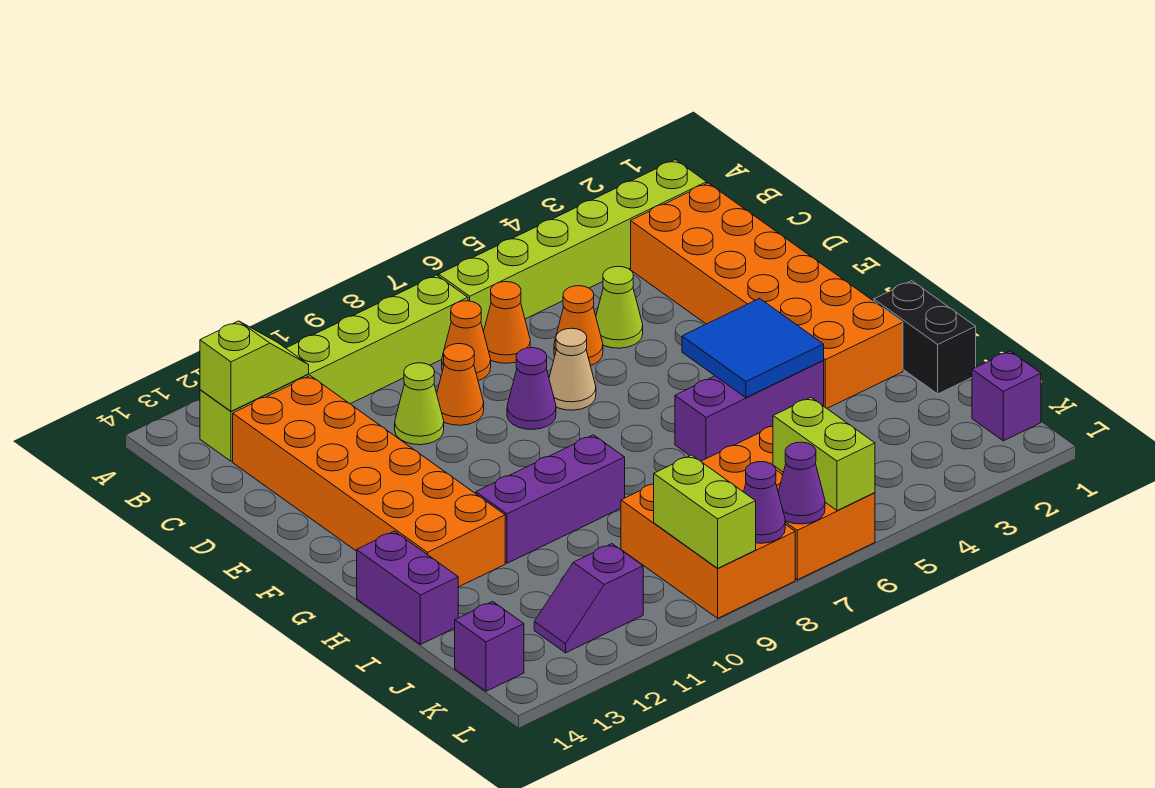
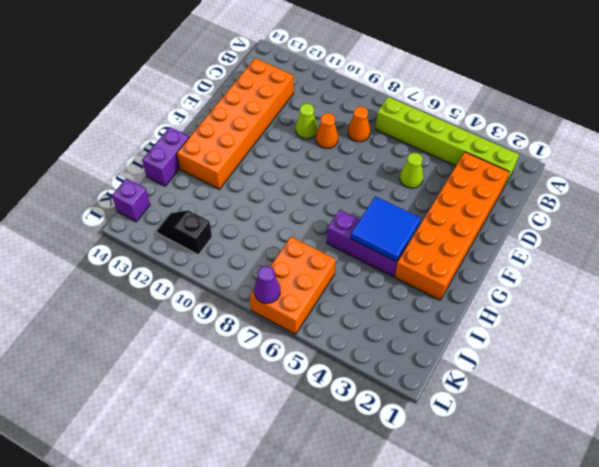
black slope K11:K12 level 1 top 11 -> purple slope K11:K12 level 1 top 11
none -> lime brick B8:B13 level 1
none -> orange cone C7 level 1
none -> orange cone D6 level 1

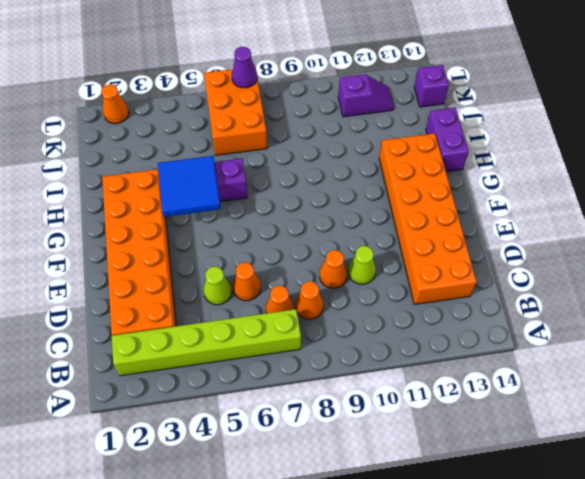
orange cone L2 level 1 -> none
none -> lime brick B8:B13 level 1
none -> tan cone E7 level 1
none -> purple cone E8 level 1

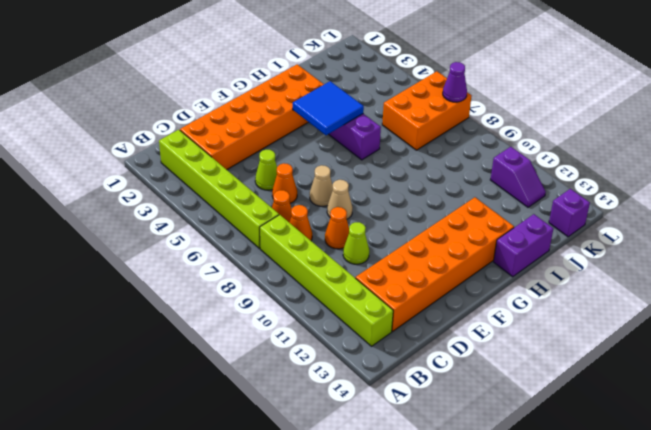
tan cone E8 level 1 -> purple cone E8 level 1
none -> black brick H1:I1 level 1
none -> purple brick H9:H11 level 1
none -> orange brick J8:L9 level 1

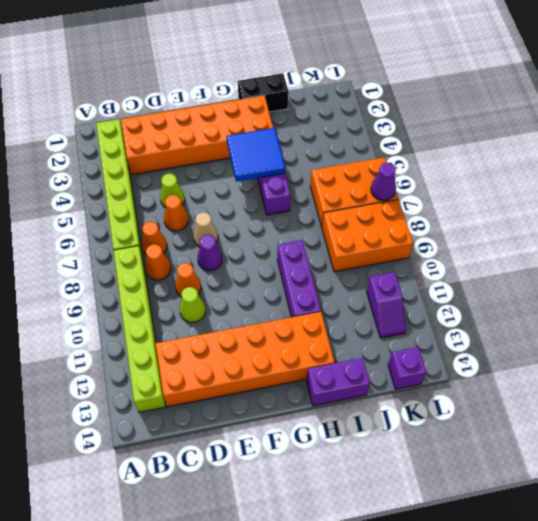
none -> purple brick K1 level 1
none -> lime slope B12:B13 level 2 top 13
none -> lime brick K6:L6 level 2

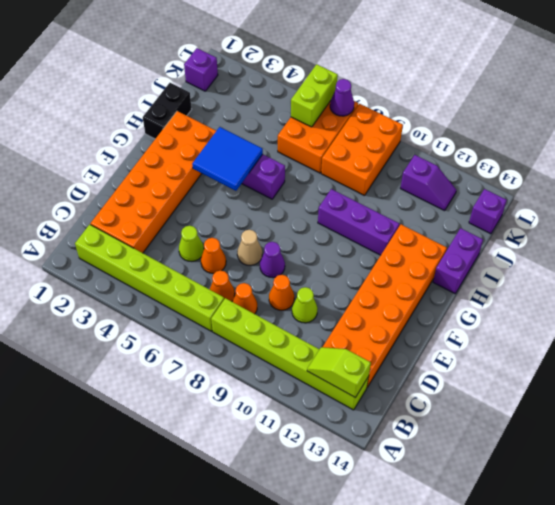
none -> lime brick K9:L9 level 2
none -> purple cone L8 level 2

